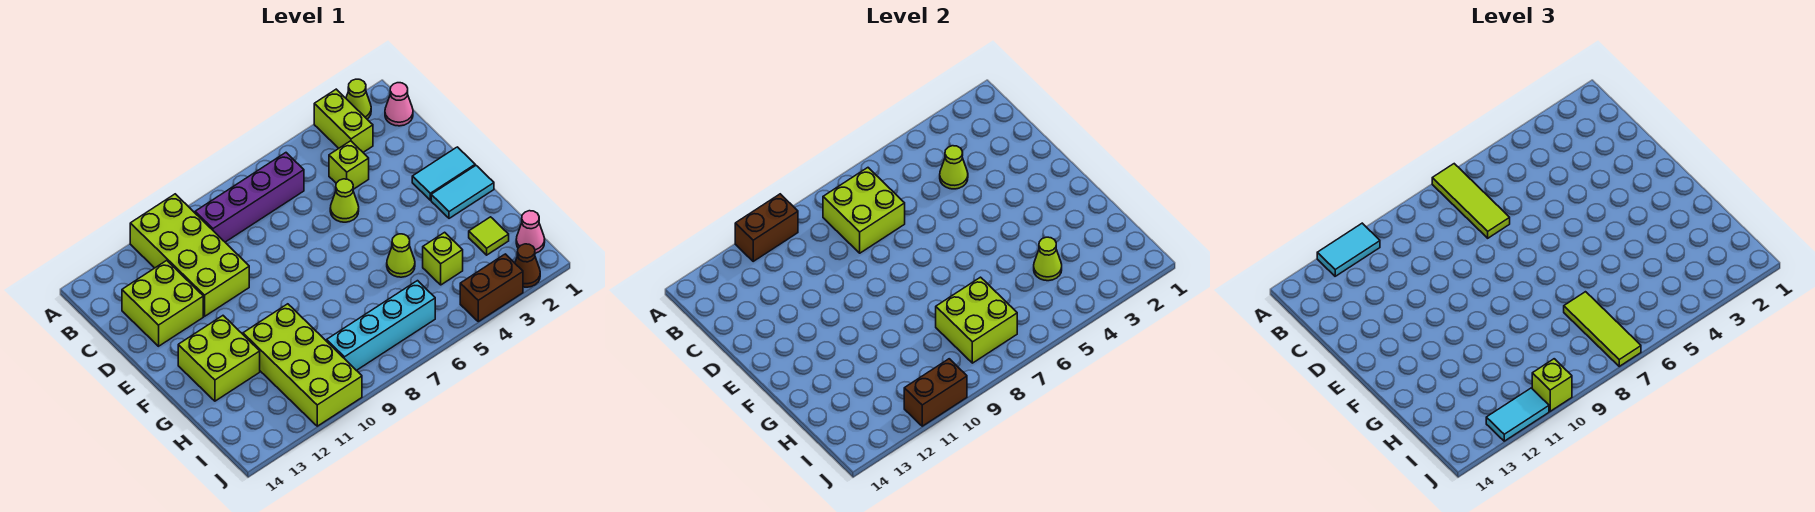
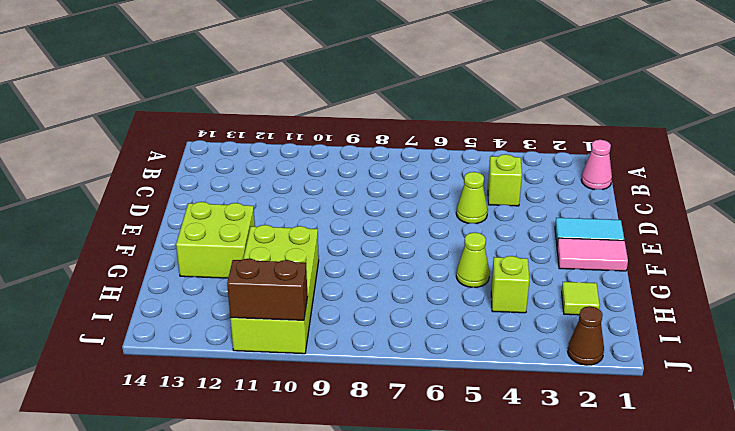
pink tile F1:F2 level 1 -> cyan tile F1:F2 level 1
none -> lime cone A2 level 1
none -> lime brick A3:B3 level 1
none -> lime brick A10:D11 level 1
none -> purple brick B6:B9 level 1

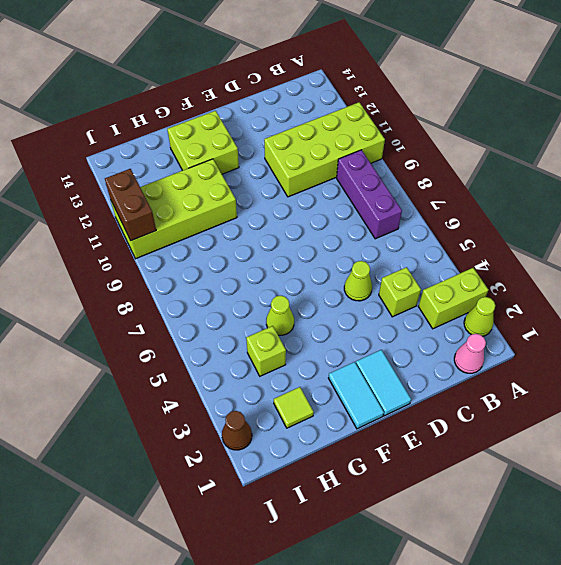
purple brick B7:B9 level 1 -> purple brick B6:B9 level 1
none -> lime brick C12:D13 level 1
none -> pink cone I1 level 1
none -> cyan brick I6:I9 level 1
none -> brown brick J3:J4 level 1

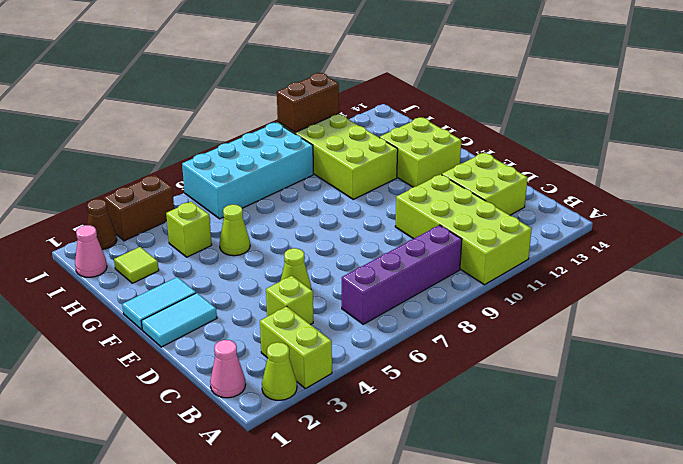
cyan brick I6:J9 level 1 -> cyan brick I6:I9 level 1
none -> brown brick A10:A11 level 2
none -> lime brick B7:C8 level 2
none -> lime cone C4 level 2
none -> lime cone H4 level 2

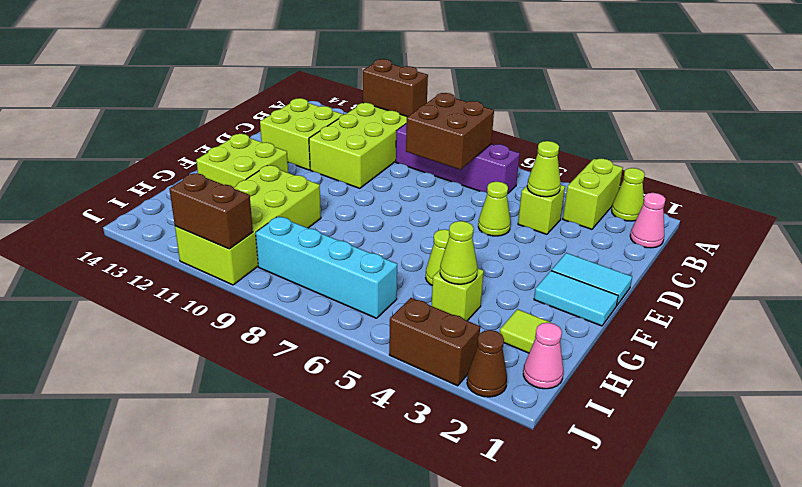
brown brick B7:C8 level 2 -> lime brick B7:C8 level 2
none -> lime brick H7:I8 level 2
none -> lime tile A7:C7 level 3
none -> cyan tile A11:A12 level 3
none -> lime tile H7:J7 level 3

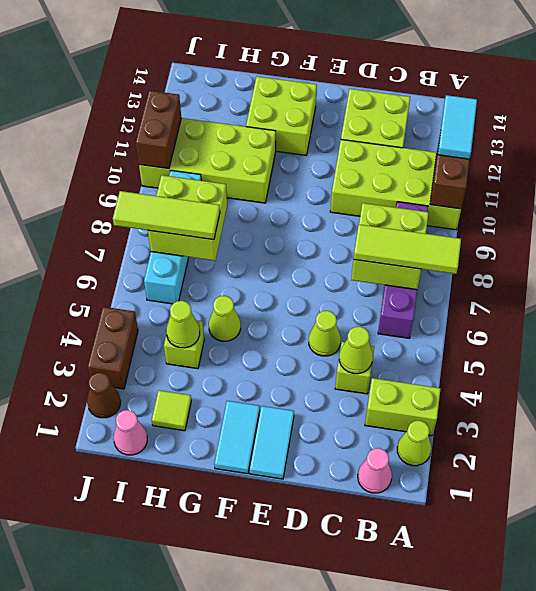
none -> lime brick J10 level 3
none -> cyan tile J11:J12 level 3

